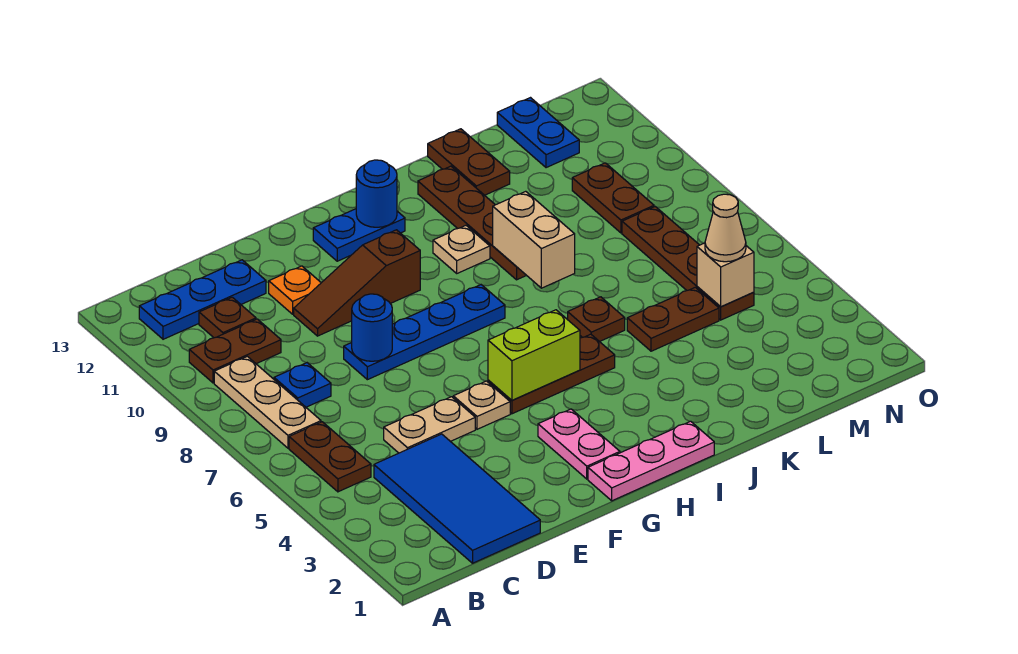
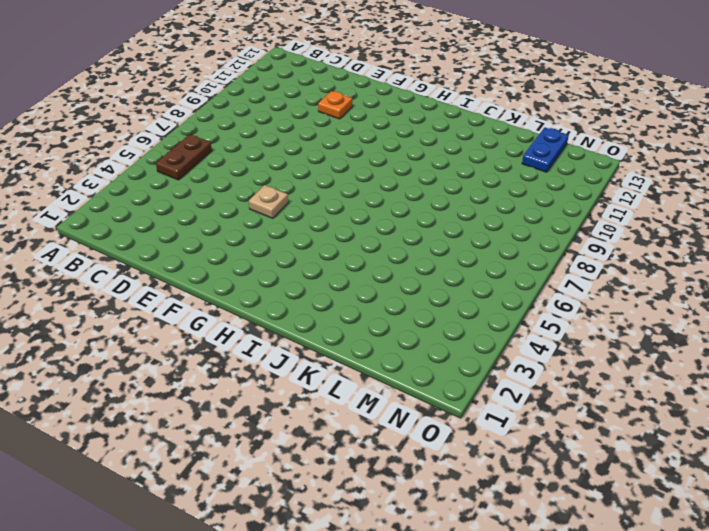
none -> tan plate B7:B9 level 1
none -> brown plate B10:C10 level 1
none -> blue plate B12:D12 level 1
none -> blue tile C1:D4 level 1

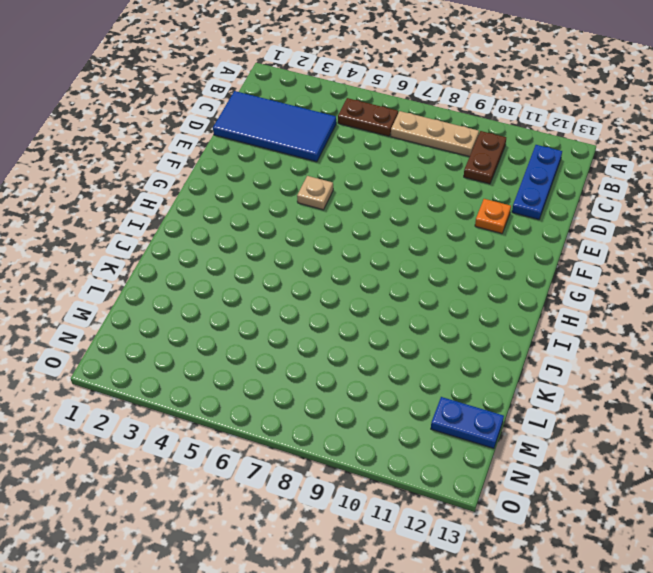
none -> blue plate C8 level 1
none -> brown plate C11 level 1
none -> tan plate D5:E5 level 1
none -> blue plate E8:H8 level 1

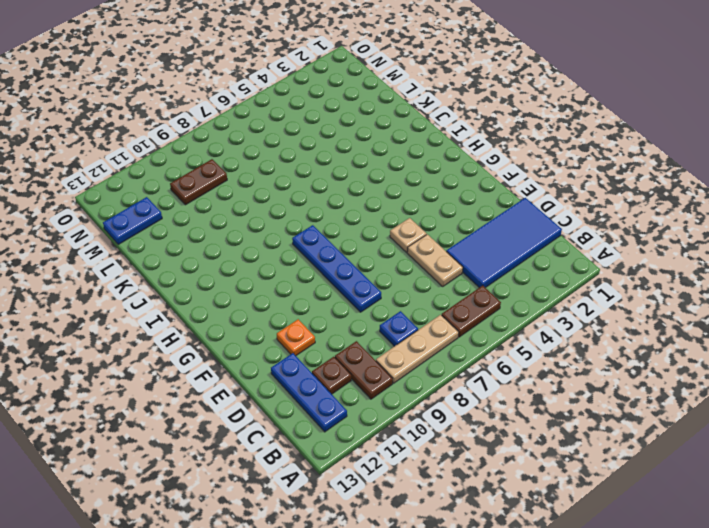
none -> brown slope E10:G10 level 1 top G
none -> pink plate G1:I1 level 1
none -> pink plate G2:G3 level 1
none -> brown plate G5:I5 level 1

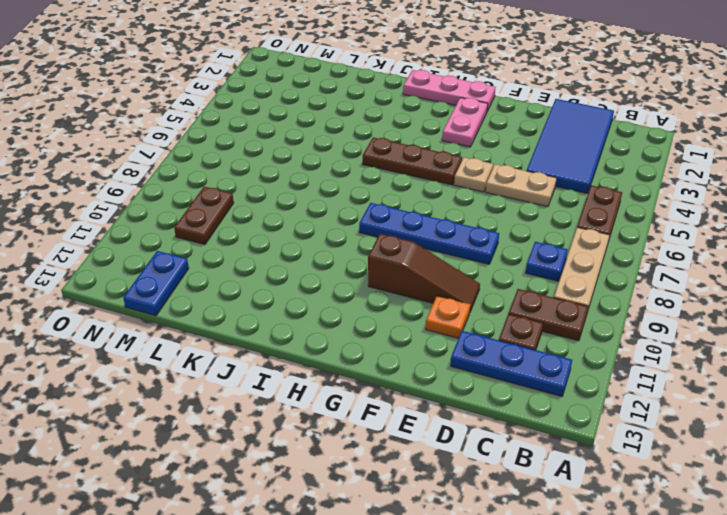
none -> blue plate G12:H12 level 1
none -> tan plate I10 level 1
none -> brown plate J6 level 1
none -> brown plate J9:J12 level 1

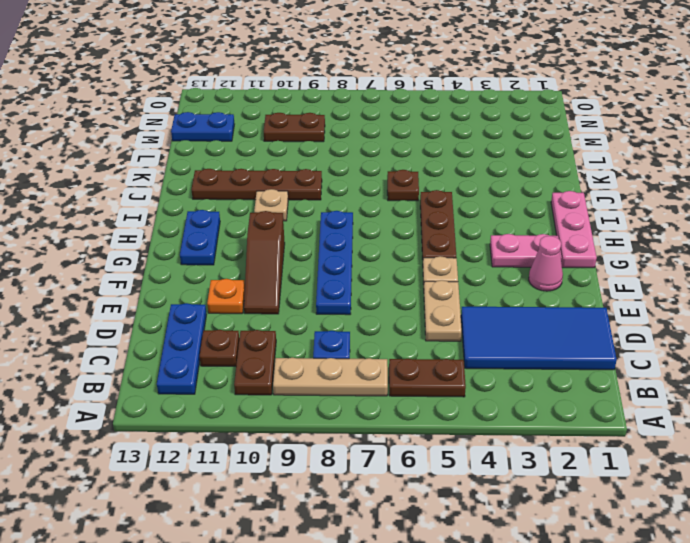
pink cone F2 level 1 -> none
none -> brown plate K5:L5 level 1
none -> brown plate K12:K13 level 1
none -> brown plate M5:M8 level 1
none -> blue round brick E8 level 2

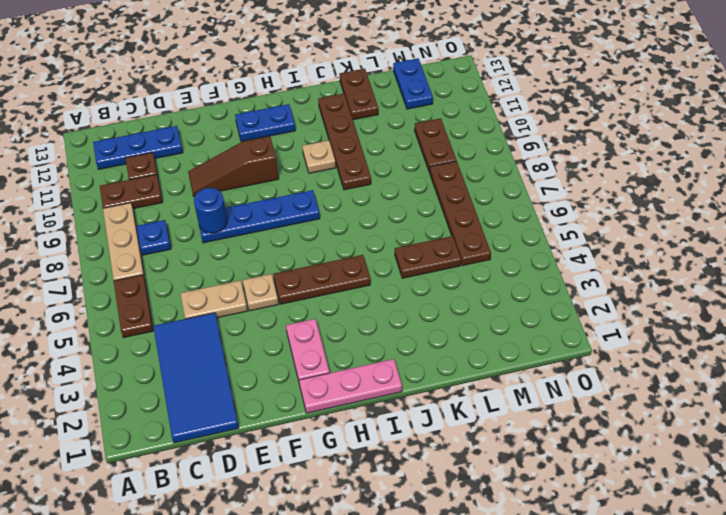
none -> orange plate E11 level 1
none -> brown plate J6 level 1
none -> lime brick G5:H5 level 2
none -> blue round brick H12 level 2

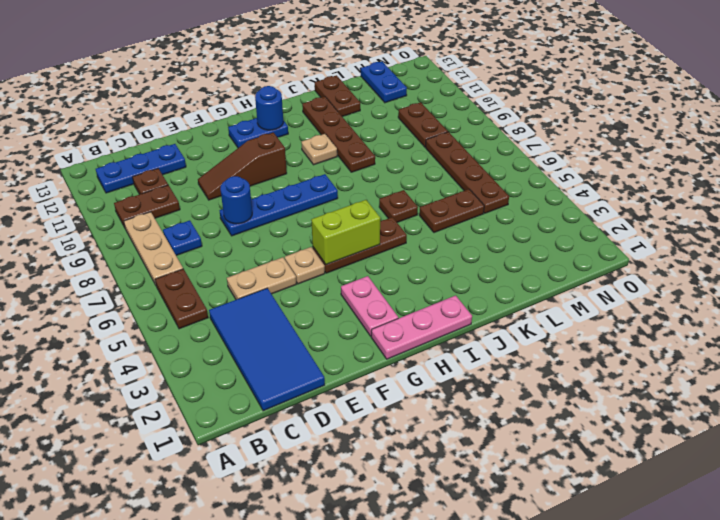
none -> orange plate E11 level 1
none -> tan brick J8:J9 level 2
none -> tan brick M5 level 2
none -> tan cone M5 level 3

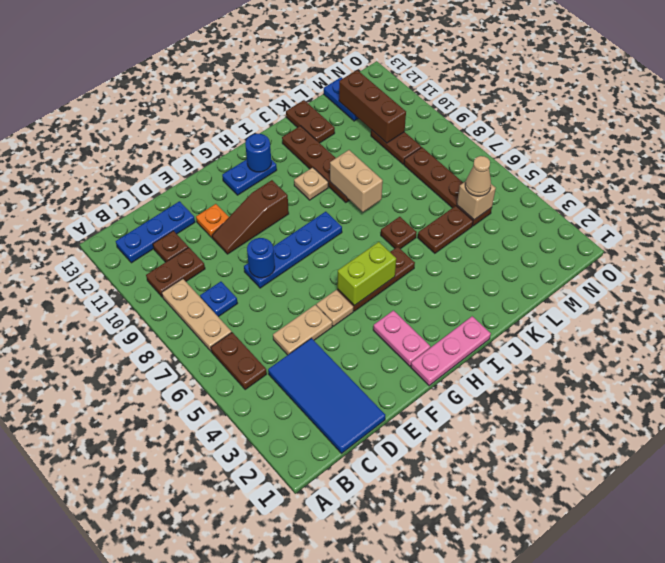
brown brick M10:M12 level 2 -> none

